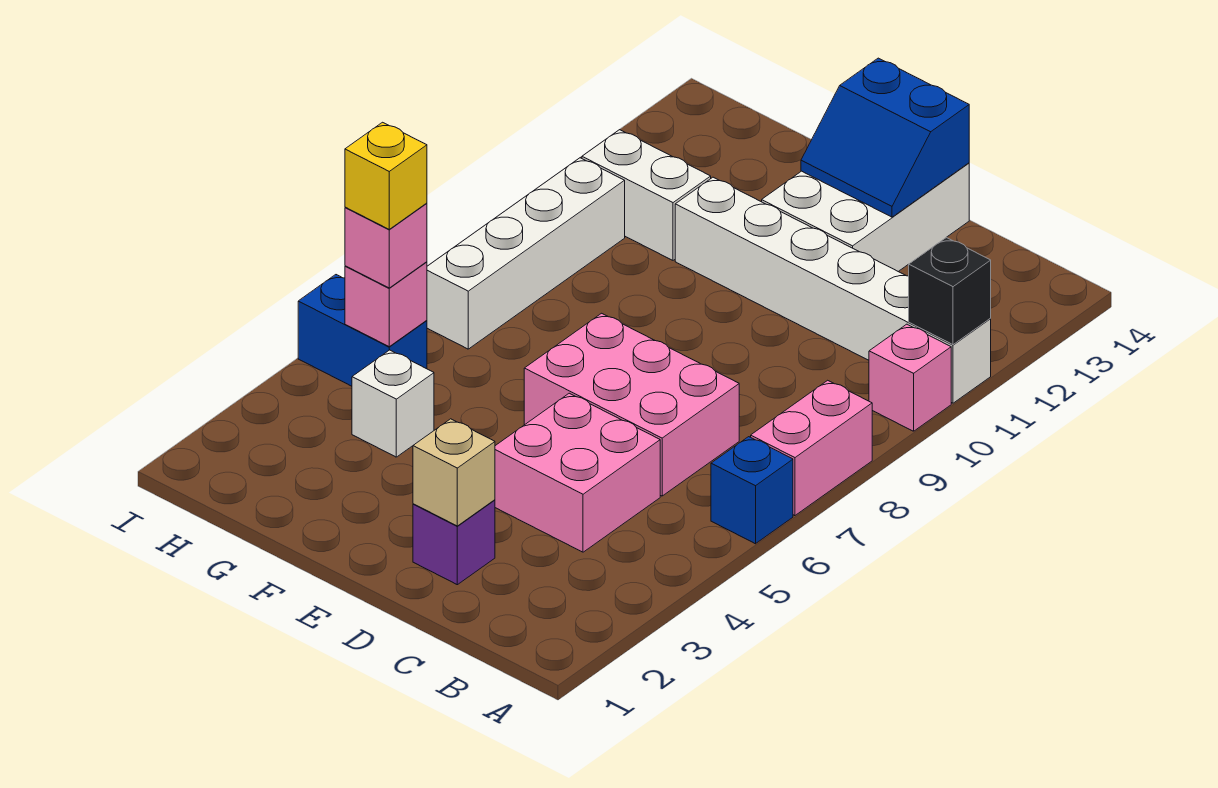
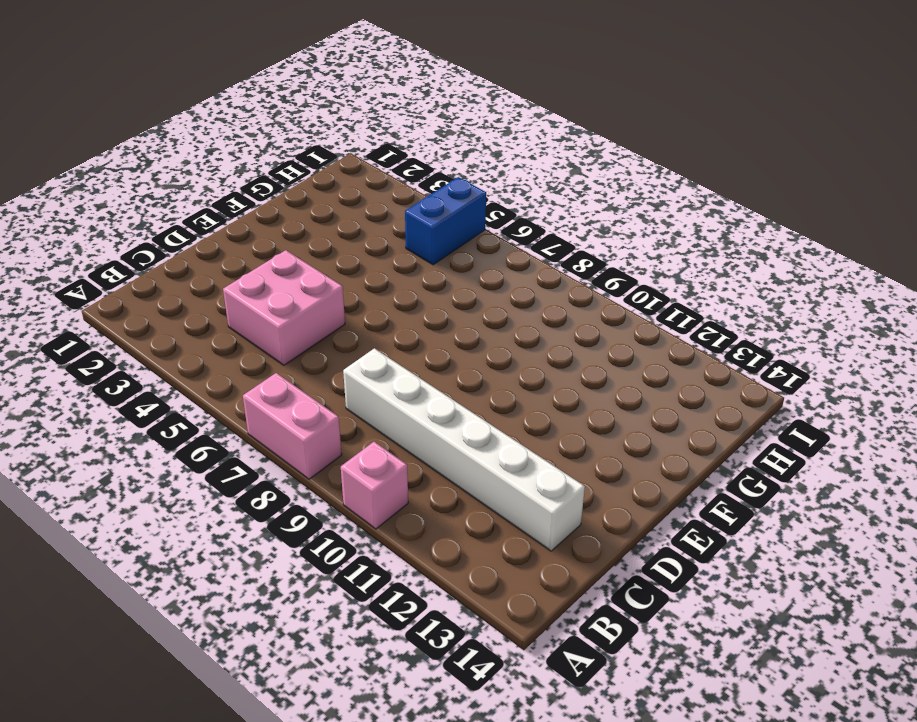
white brick C8:C13 level 1 -> white brick A11:F11 level 1
none -> blue brick A6 level 1
none -> pink brick C6:E7 level 1
none -> purple brick D2 level 1

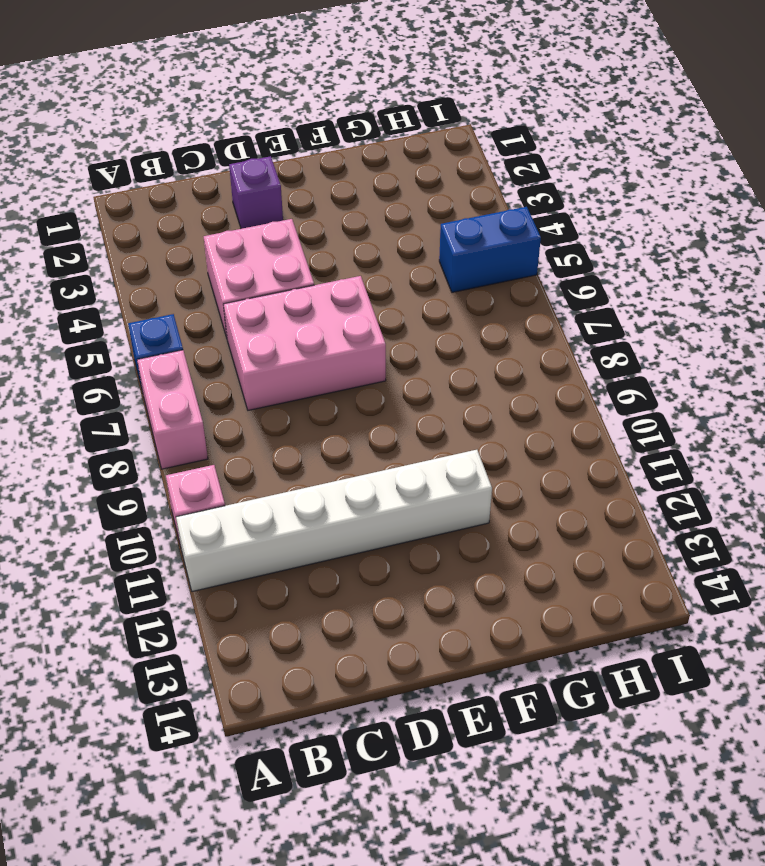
none -> white brick D12:E14 level 1
none -> white brick G4 level 1
none -> white brick G11:H11 level 1

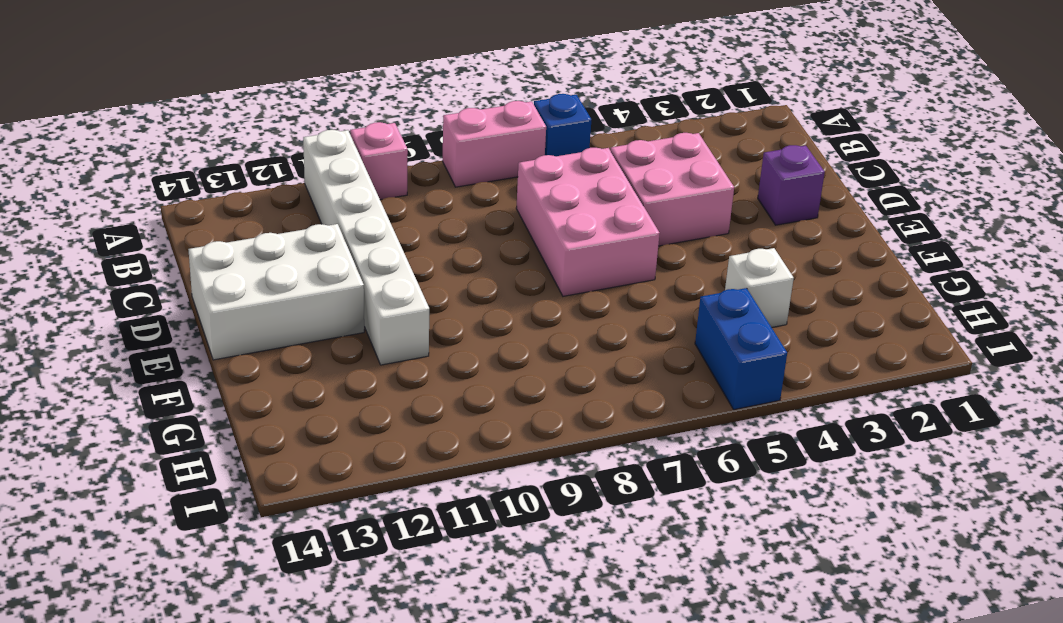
none -> white brick G11:H11 level 1
none -> white brick H7:H10 level 1
none -> black brick A11 level 2

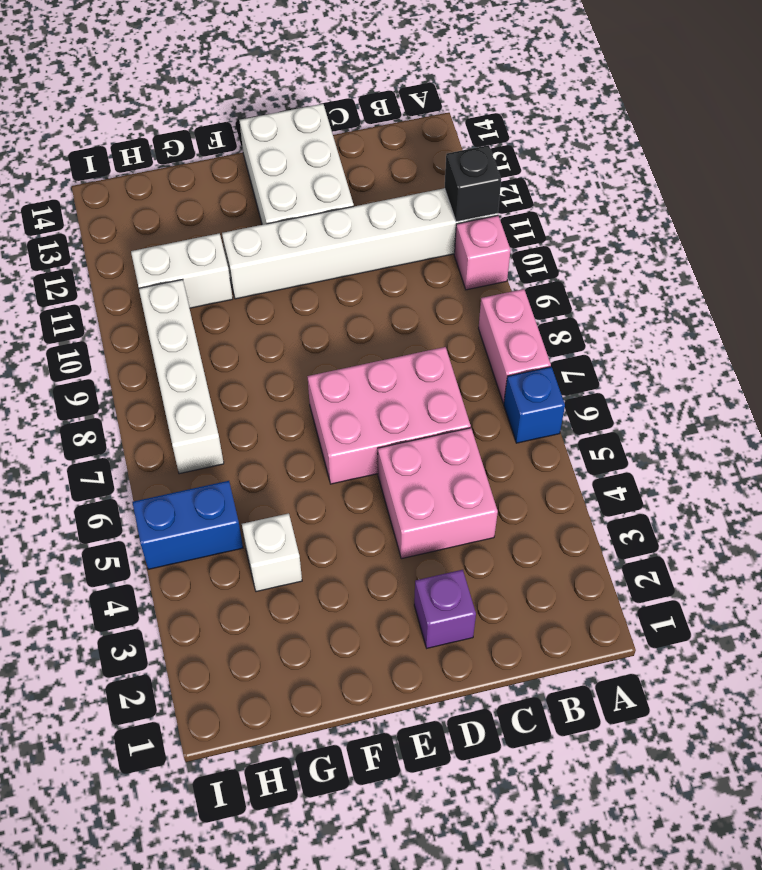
none -> tan brick D2 level 2
none -> blue slope D13:E14 level 2 top 14
none -> pink brick H5 level 2

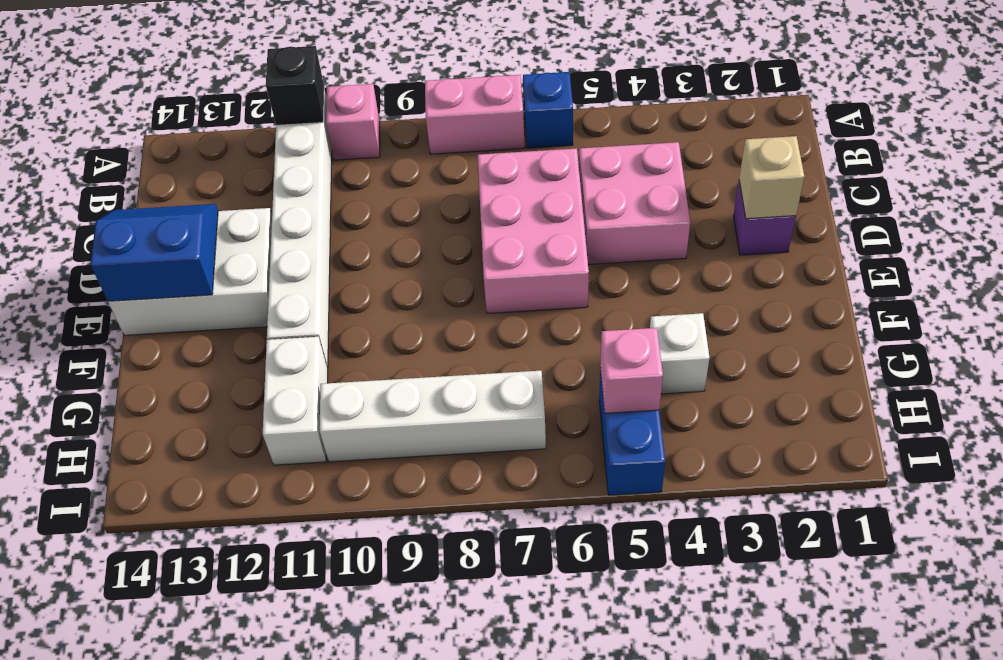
blue slope D13:E14 level 2 top E -> blue slope D13:E14 level 2 top 14
none -> pink brick H5 level 3
none -> yellow brick H5 level 4

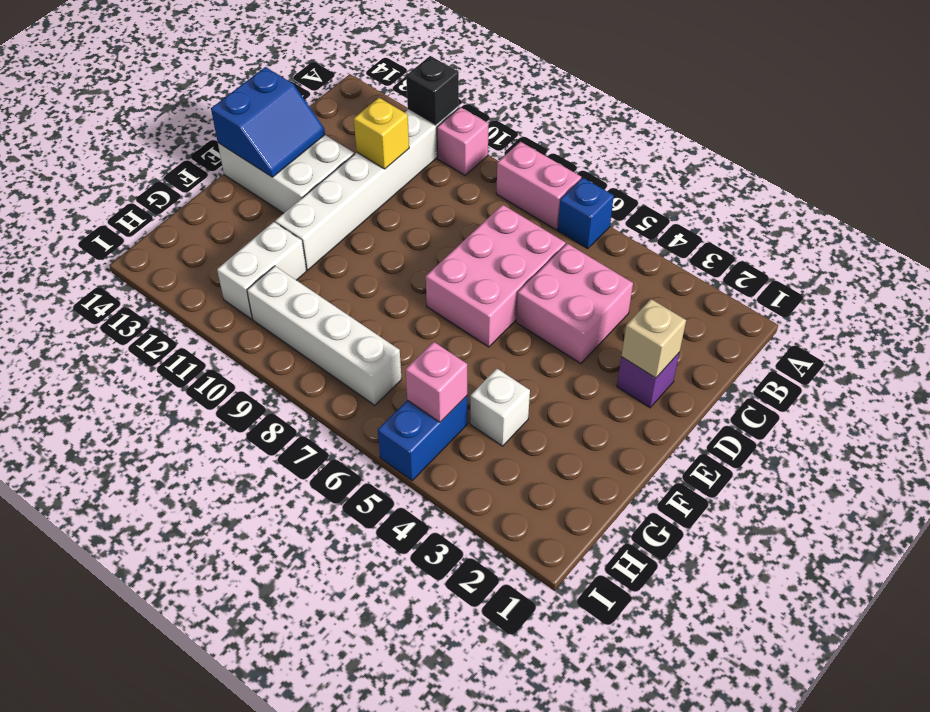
yellow brick C11 level 2 -> yellow brick H5 level 4
none -> pink brick H5 level 3

